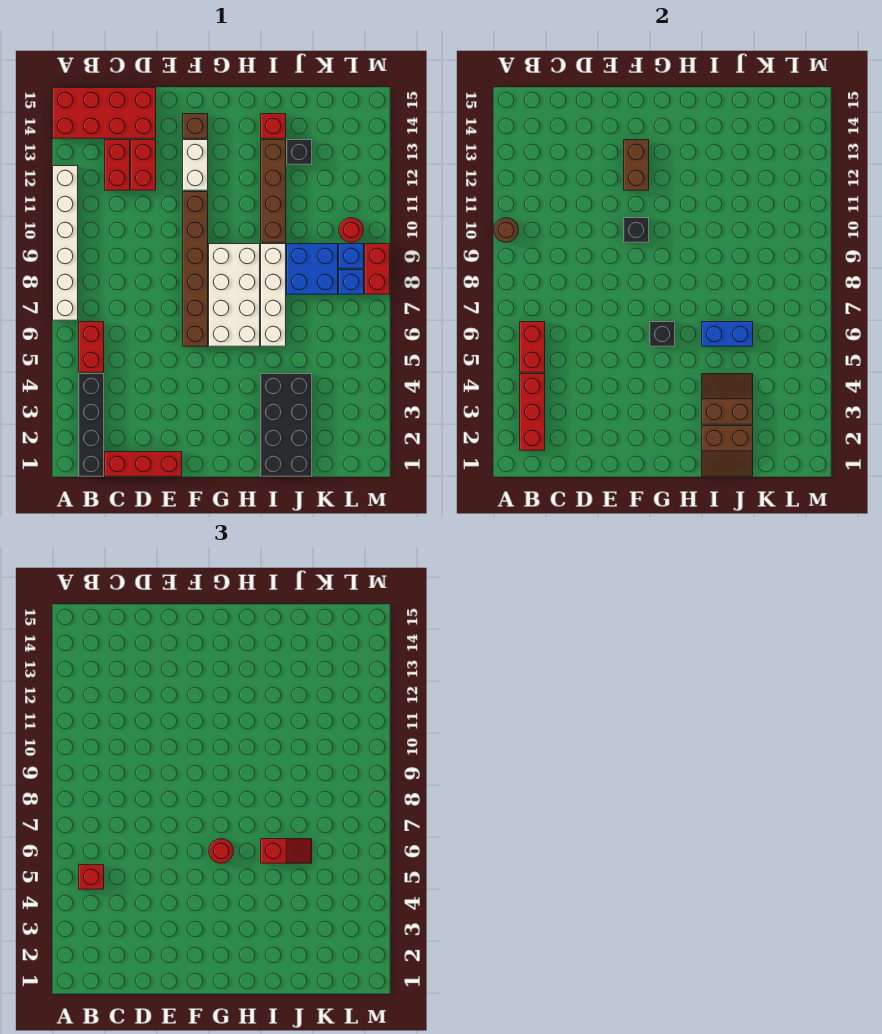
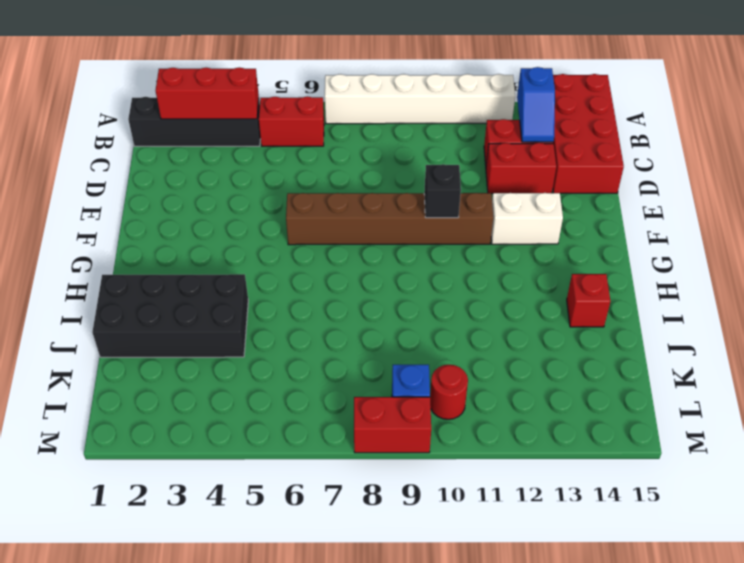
blue slope B13:C13 level 2 top B -> none
none -> red brick C1:E1 level 1
none -> brown brick F14 level 1
none -> white brick G6:H9 level 1
none -> white brick I6:I9 level 1

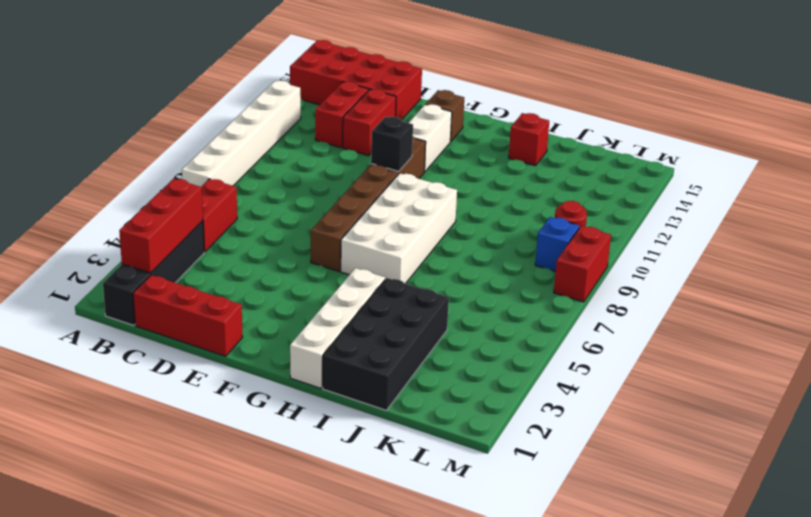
white brick H1:H4 level 1 -> white brick I6:I9 level 1
none -> brown brick I10:I13 level 1
none -> blue brick J8:K9 level 1
none -> black brick J13 level 1
none -> blue brick L8 level 1

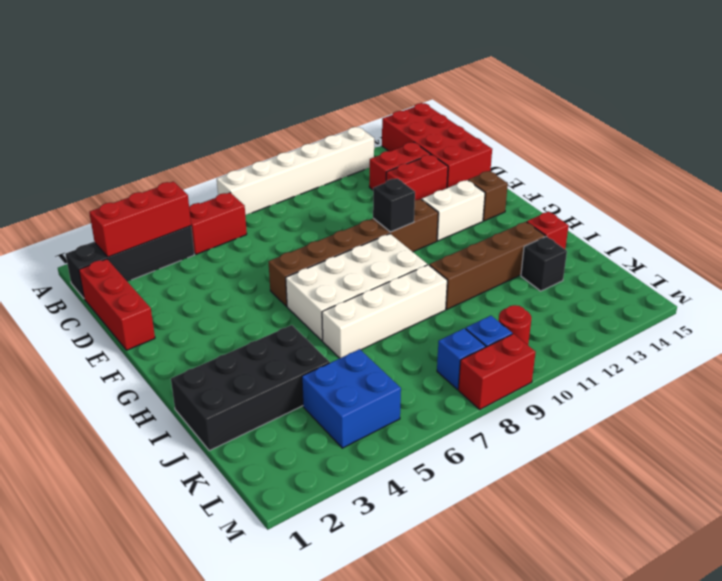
blue brick K4:L5 level 1 -> blue brick J8:K9 level 1
none -> brown round brick A10 level 2
none -> red brick B5:B6 level 2
none -> brown brick F12:F13 level 2
none -> black brick G6 level 2

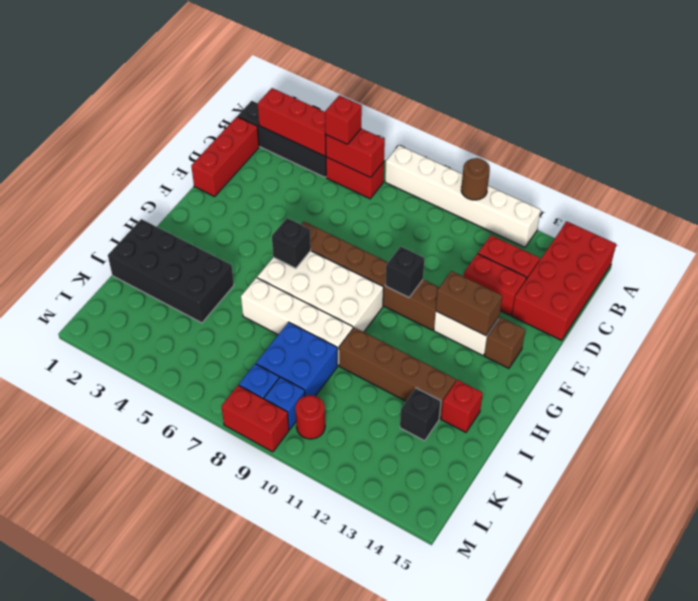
none -> brown slope I1:J2 level 2 top 2
none -> brown slope I3:J4 level 2 top 3
none -> blue brick I6:J6 level 2
none -> red round brick G6 level 3

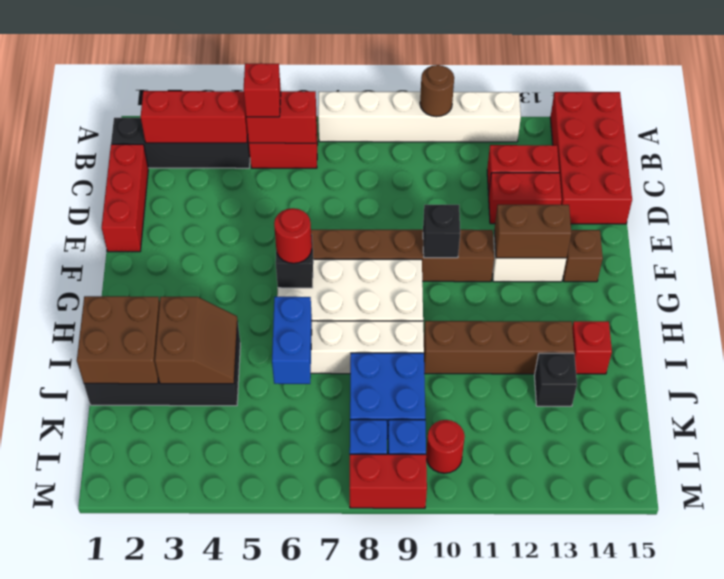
brown brick I1:J2 level 2 -> brown slope I1:J2 level 2 top 2
none -> red slope I6:J6 level 3 top I

